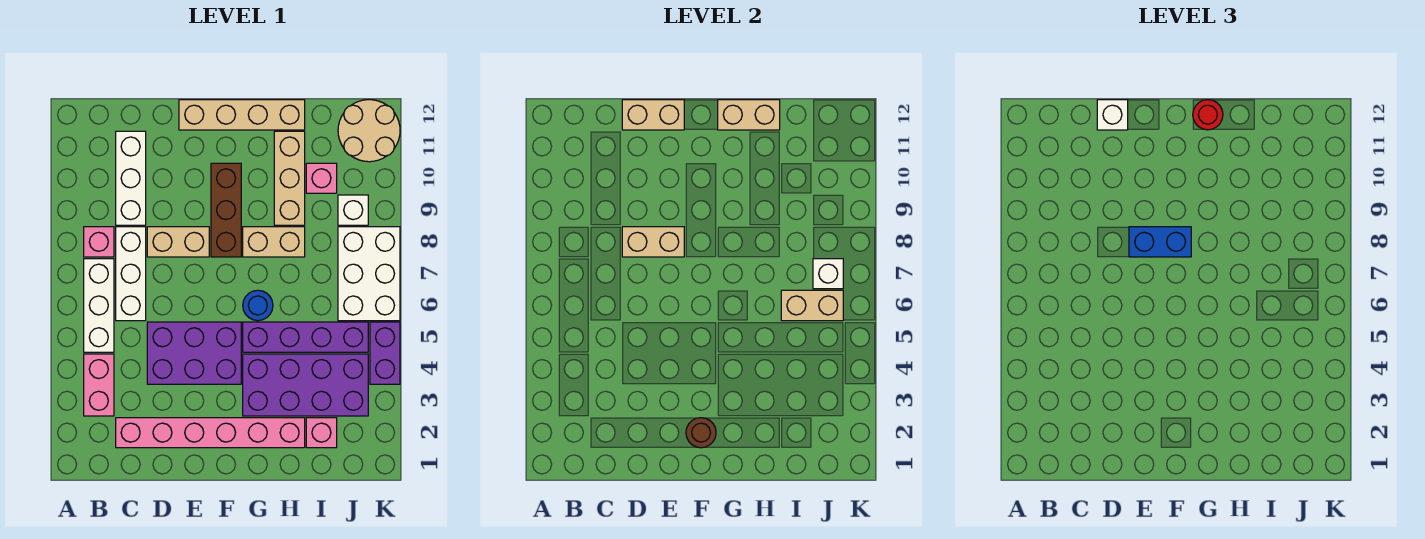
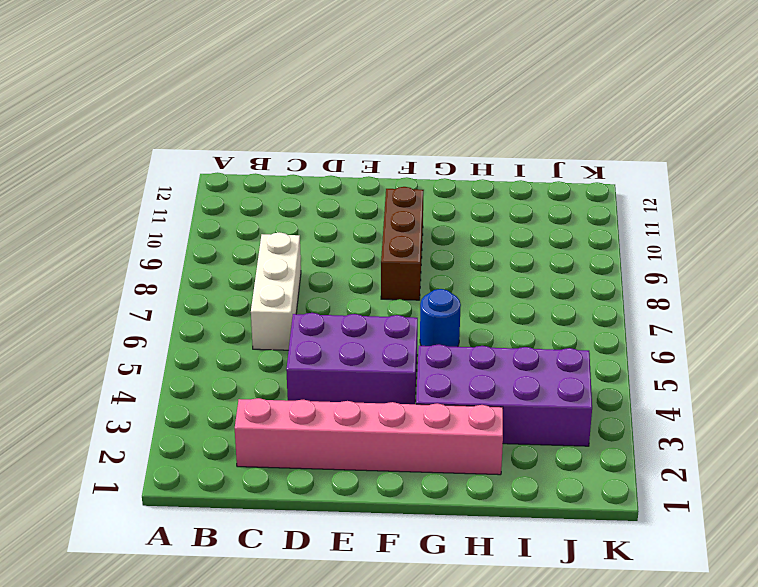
none -> pink brick B3:B4 level 1
none -> white brick B5:B7 level 1
none -> pink brick B8 level 1
none -> white brick C9:C11 level 1

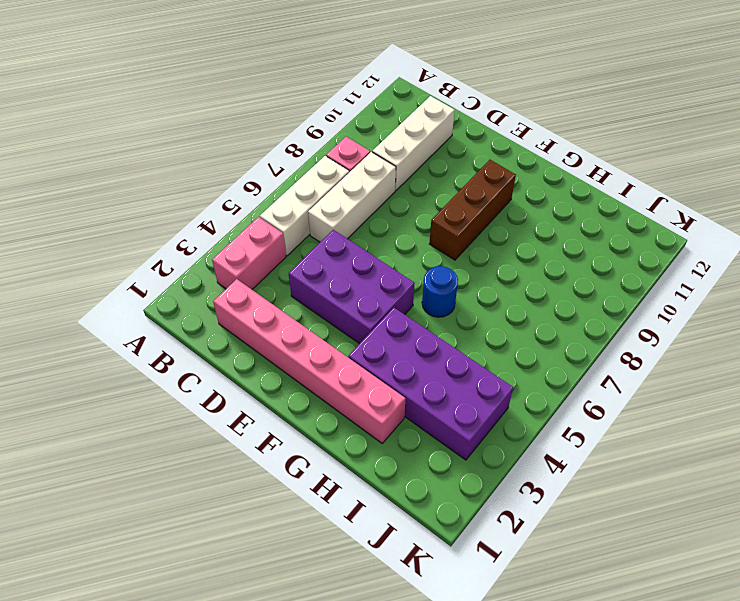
none -> tan brick D8:E8 level 1
none -> tan brick E12:H12 level 1
none -> purple brick G5:J5 level 1
none -> tan brick G8:H8 level 1

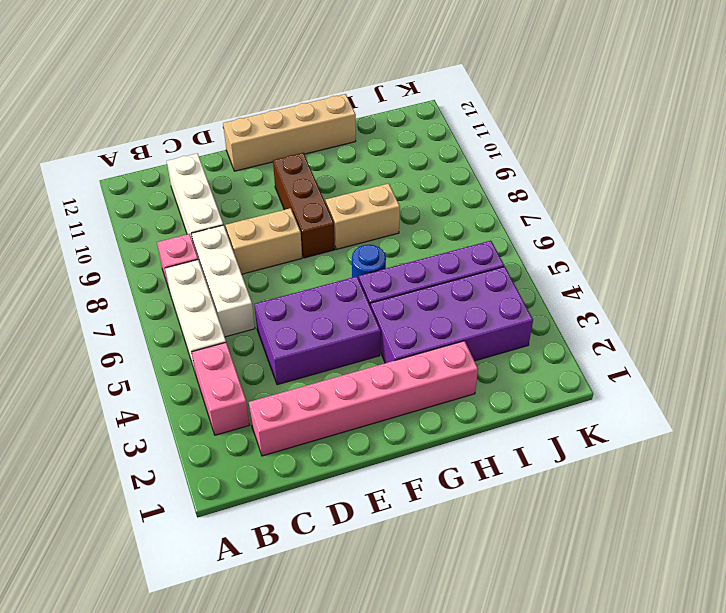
none -> tan brick H9:H11 level 1
none -> pink brick I2 level 1
none -> pink brick I10 level 1
none -> white brick J6:K8 level 1

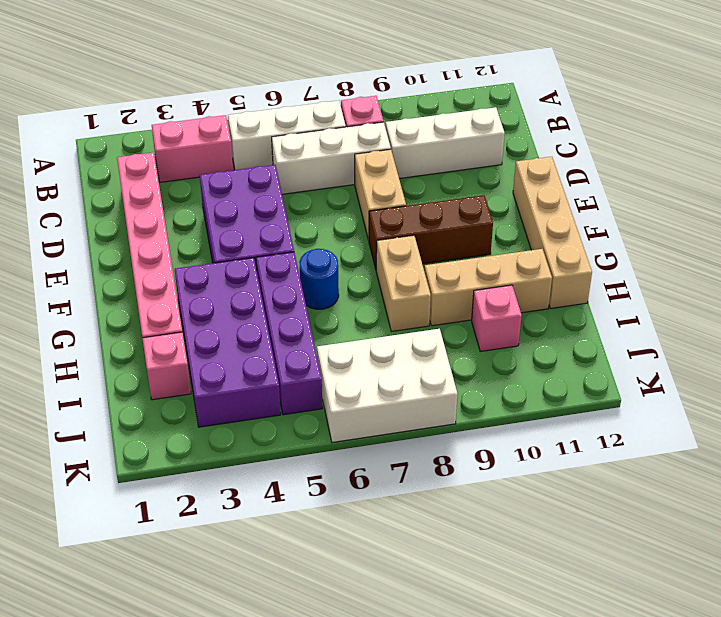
none -> white brick J9 level 1
none -> tan round brick J11:K12 level 1
none -> purple brick K4:K5 level 1
none -> tan brick D8:E8 level 2

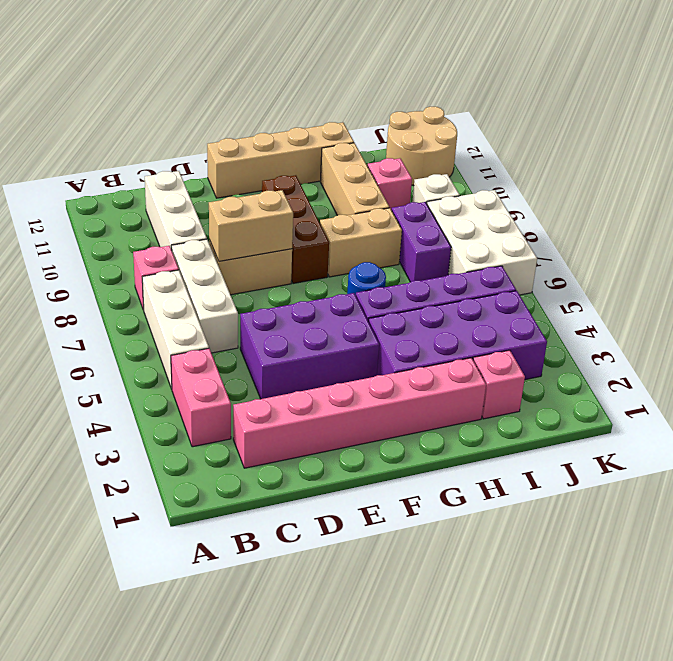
purple brick I7:I8 level 1 -> purple brick K4:K5 level 1
none -> tan brick D12:E12 level 2
none -> brown round brick F2 level 2
none -> tan brick G12:H12 level 2
none -> tan brick I6:J6 level 2

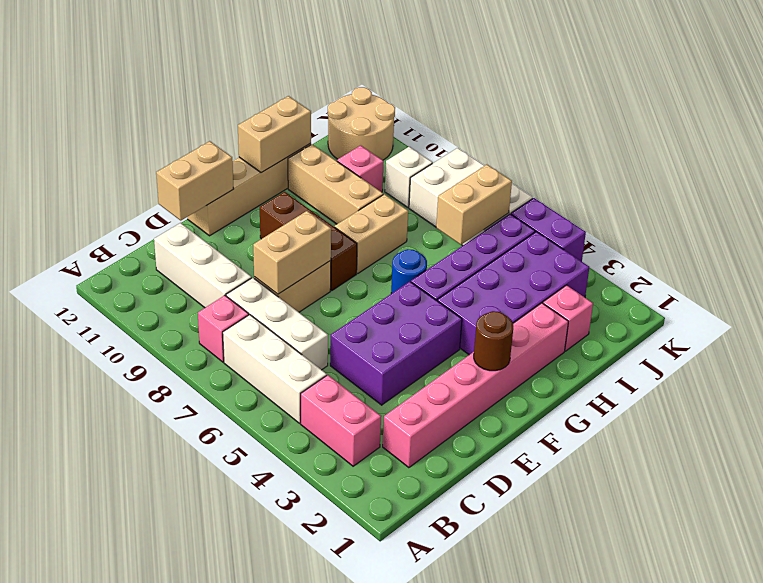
none -> white brick J7 level 2
none -> white brick D12 level 3
none -> blue brick E8:F8 level 3
none -> red round brick G12 level 3

